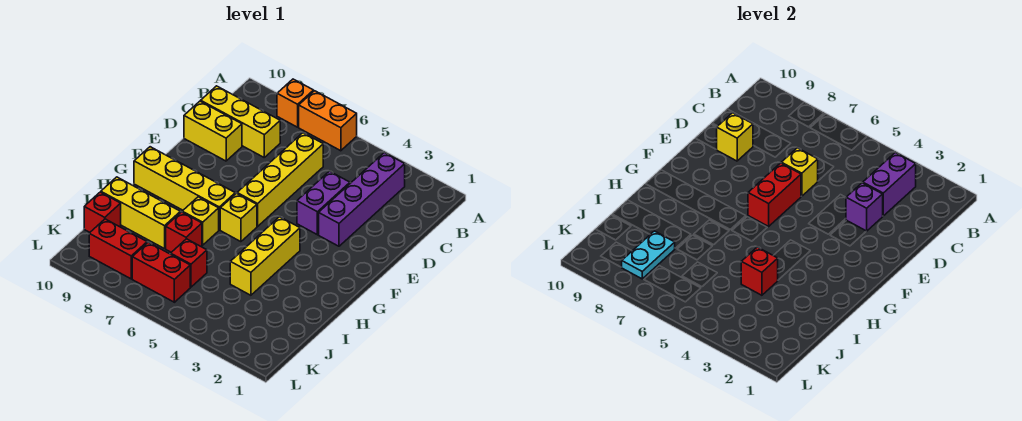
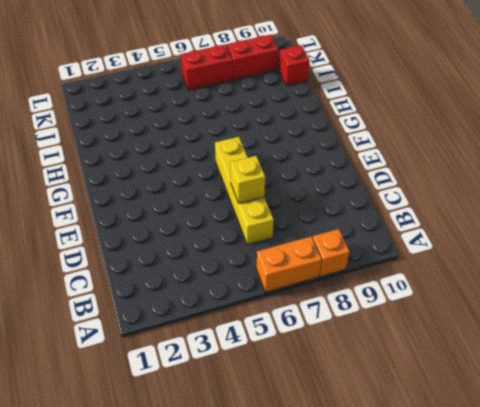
none -> purple brick B3:E3 level 1
none -> yellow brick C8:C10 level 1
none -> purple brick D4:E4 level 1

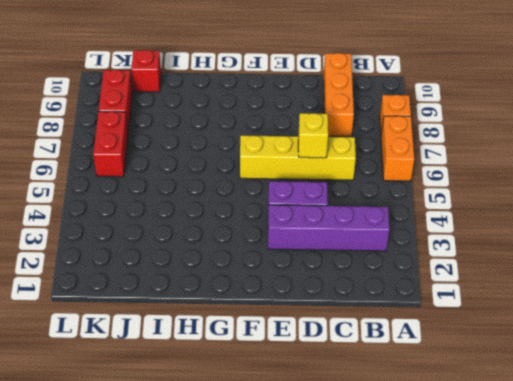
orange brick C8:C10 level 1 -> yellow brick C8:C10 level 1
none -> yellow brick D9:D10 level 1
none -> yellow brick G4:I4 level 1
none -> yellow brick G6 level 1

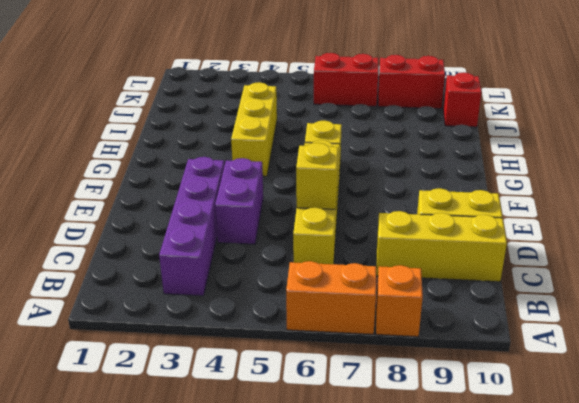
none -> yellow brick G7:G10 level 1
none -> yellow brick H7 level 1
none -> red brick I7 level 1

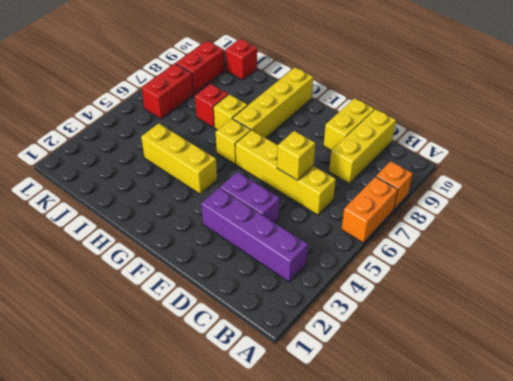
none -> yellow brick I8:I10 level 1
none -> red brick J6 level 1
none -> purple brick B3:C3 level 2

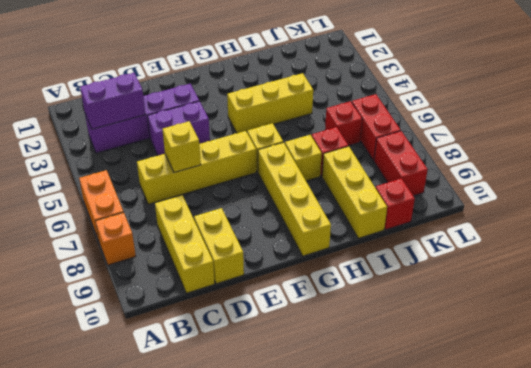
none -> purple brick D3 level 2
none -> yellow brick D9 level 2
none -> red brick E6:F6 level 2

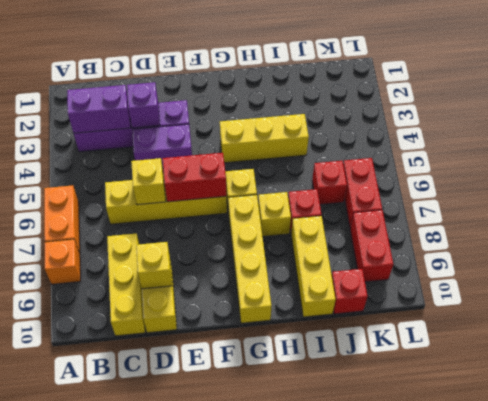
none -> red brick I4 level 2
none -> cyan plate J8:K8 level 2

